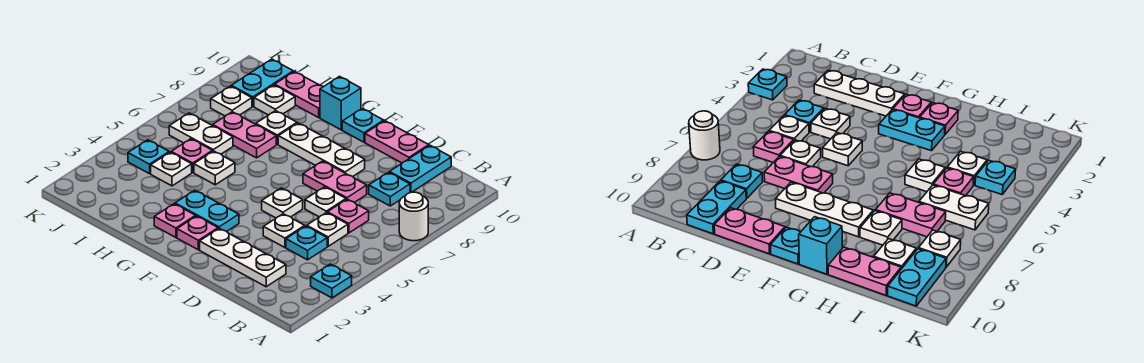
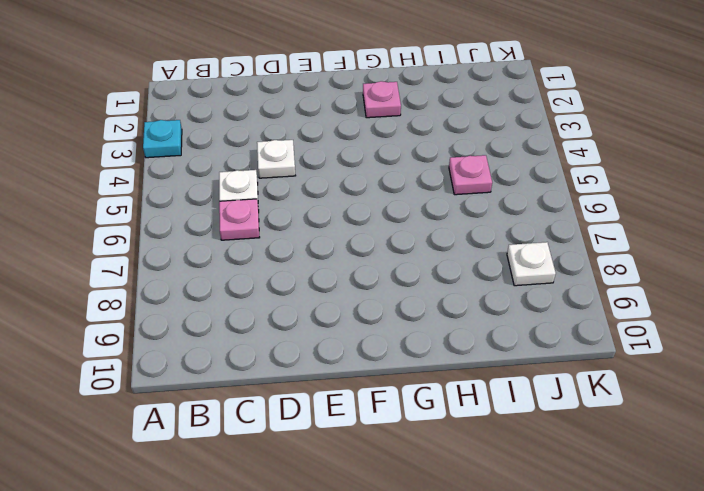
none -> white round brick A7 level 1
none -> white plate C2:E2 level 1
none -> cyan plate C4 level 1
none -> cyan plate C8 level 1

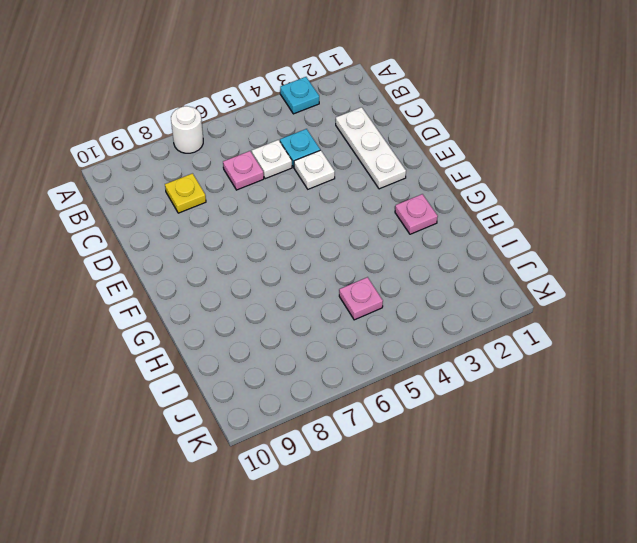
yellow plate C8 level 1 -> cyan plate C8 level 1
none -> cyan plate C9:C10 level 1
none -> white plate D6 level 1
none -> pink plate D7:E7 level 1
none -> pink plate D10:E10 level 1

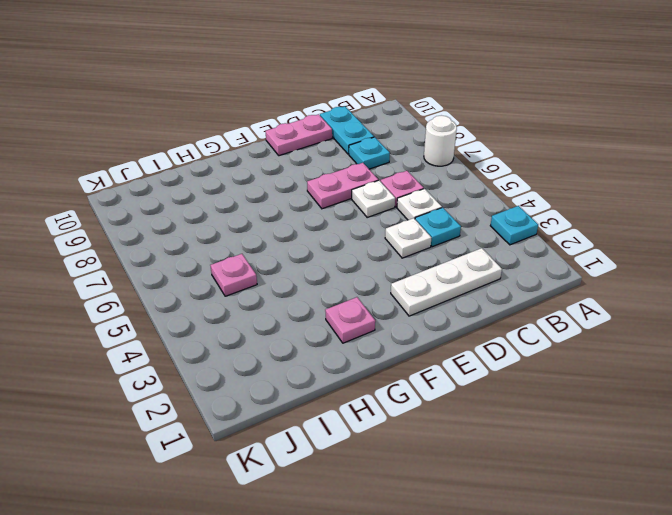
none -> white plate E5 level 1
none -> white plate E8:G8 level 1
none -> pink plate F2 level 1
none -> cyan plate F3:G3 level 1

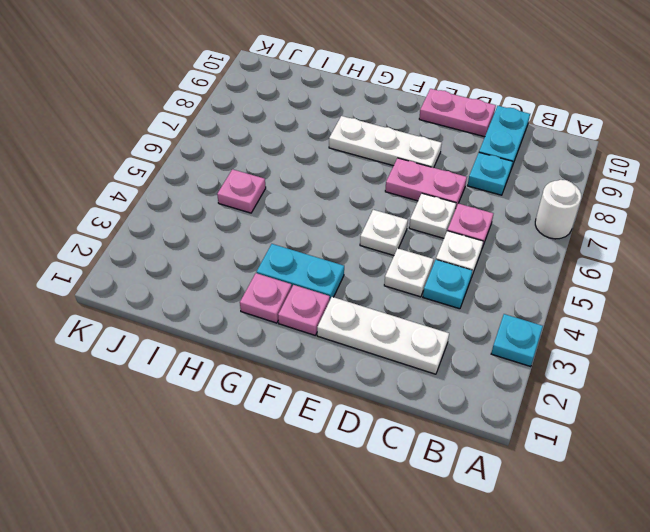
none -> cyan plate F10 level 1
none -> cyan brick G10 level 1
none -> white plate H5 level 1
none -> pink plate H7:I7 level 1

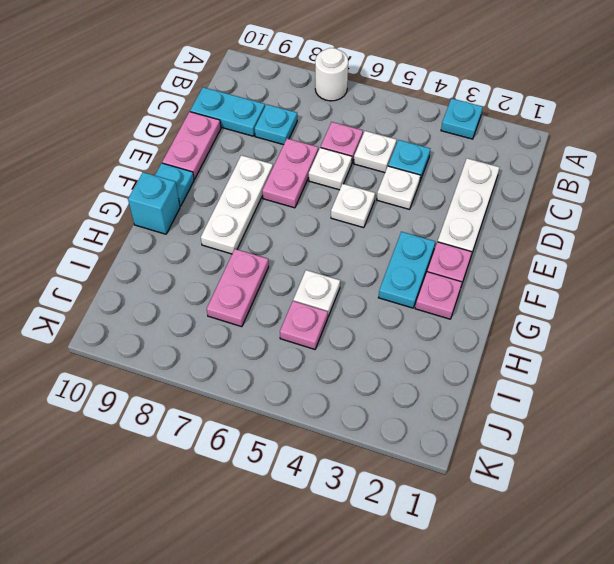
none -> white plate H8 level 1
none -> pink plate H10:I10 level 1
none -> white plate I4 level 1
none -> white plate I6:J6 level 1

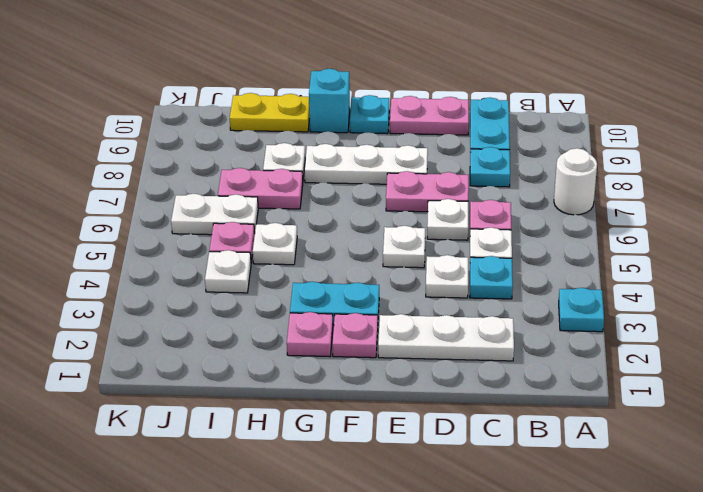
yellow plate H10:I10 level 1 -> pink plate H10:I10 level 1
none -> white plate I9 level 1
none -> cyan plate J4 level 1
none -> white plate J8 level 1
none -> cyan plate J9:J10 level 1

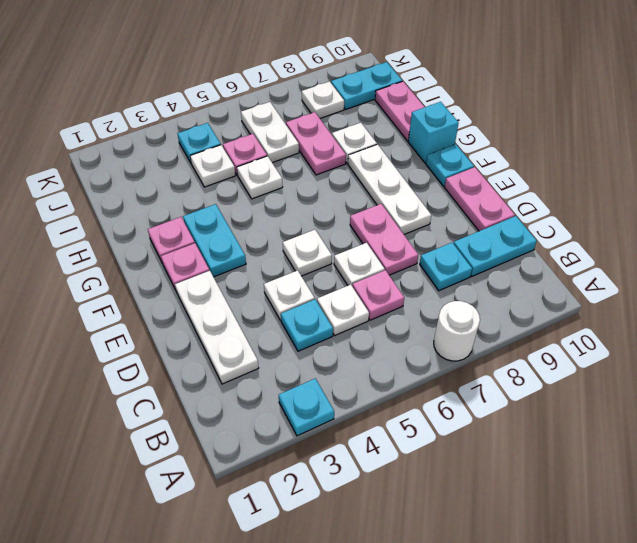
none -> white plate I9 level 1

